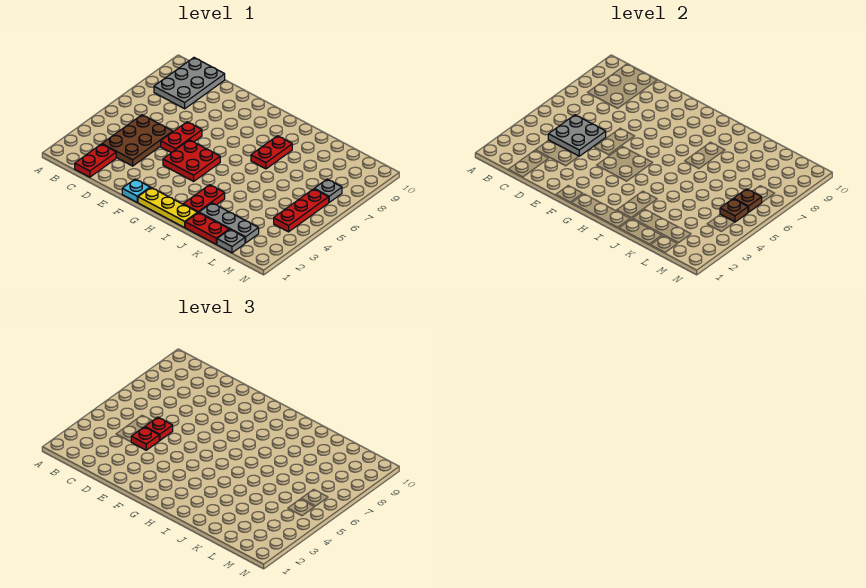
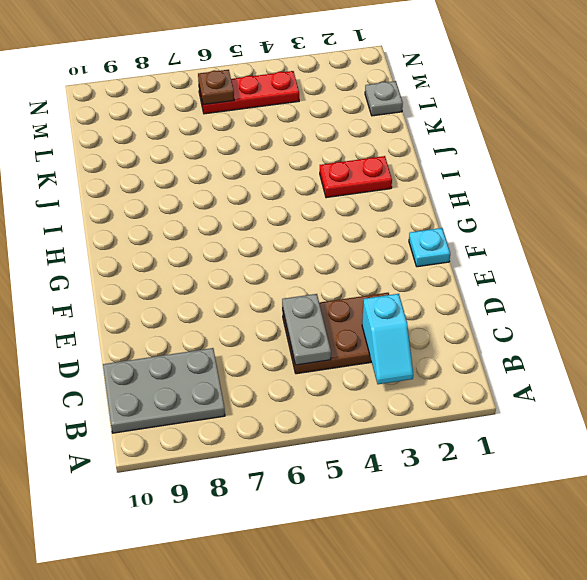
cyan slope B3:C3 level 2 top C -> none
grey plate C5:D5 level 2 -> grey plate C4:D5 level 2
none -> red plate C1:C2 level 1
none -> red plate E5:E6 level 1
none -> red plate F4:G5 level 1

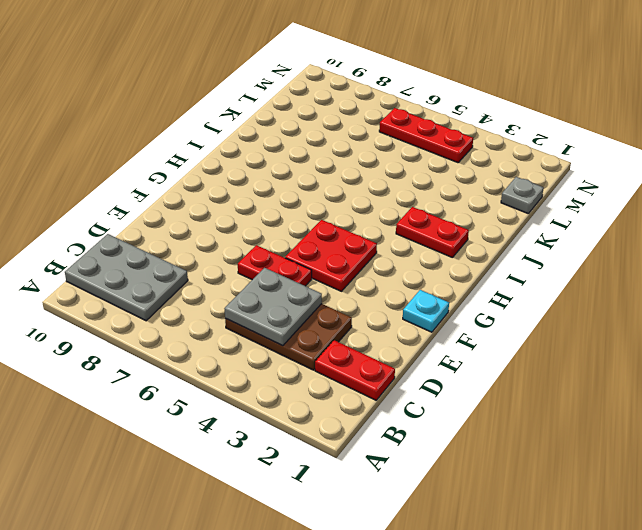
none -> yellow plate G1:I1 level 1
none -> red plate I7:I8 level 1
none -> red plate J1:K1 level 1

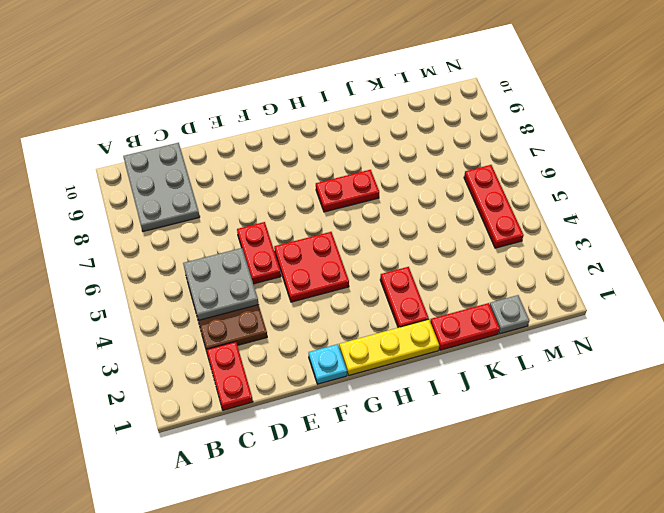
red plate H7:I7 level 1 -> red plate I7:I8 level 1
none -> grey plate J2:L2 level 1
none -> grey plate M7 level 1
none -> brown plate M5 level 2

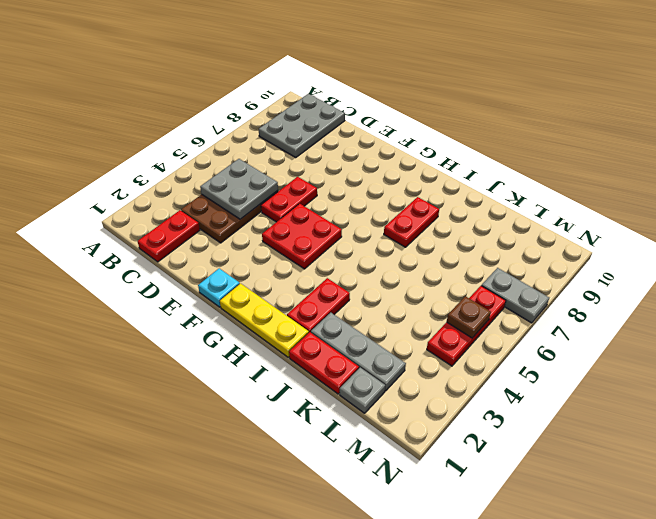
grey plate M7:N7 level 1 -> grey plate M7 level 1
none -> brown plate M6 level 2
none -> red plate D4 level 3
none -> red plate D5 level 3

